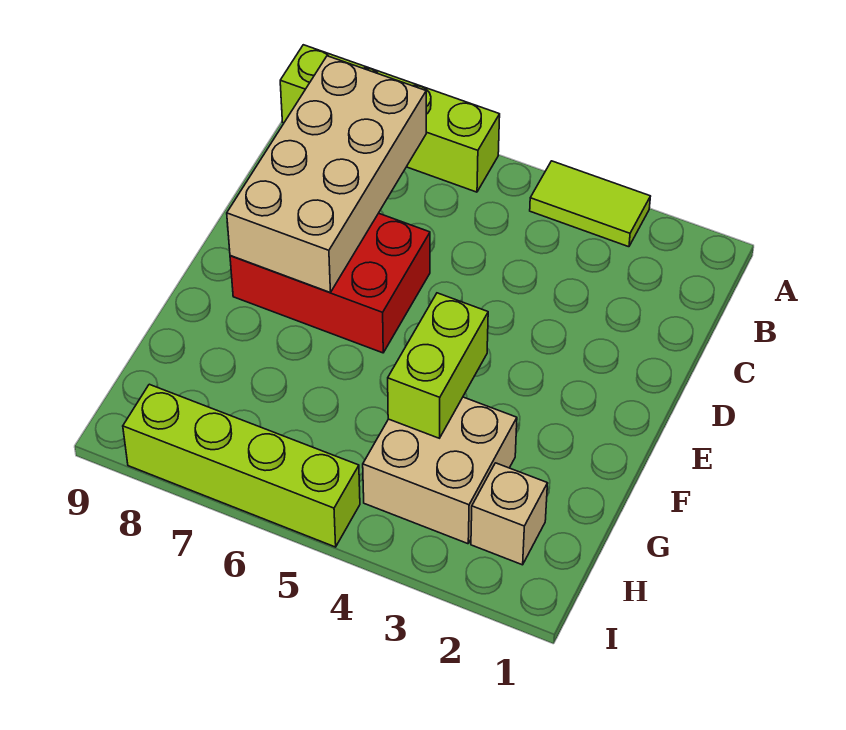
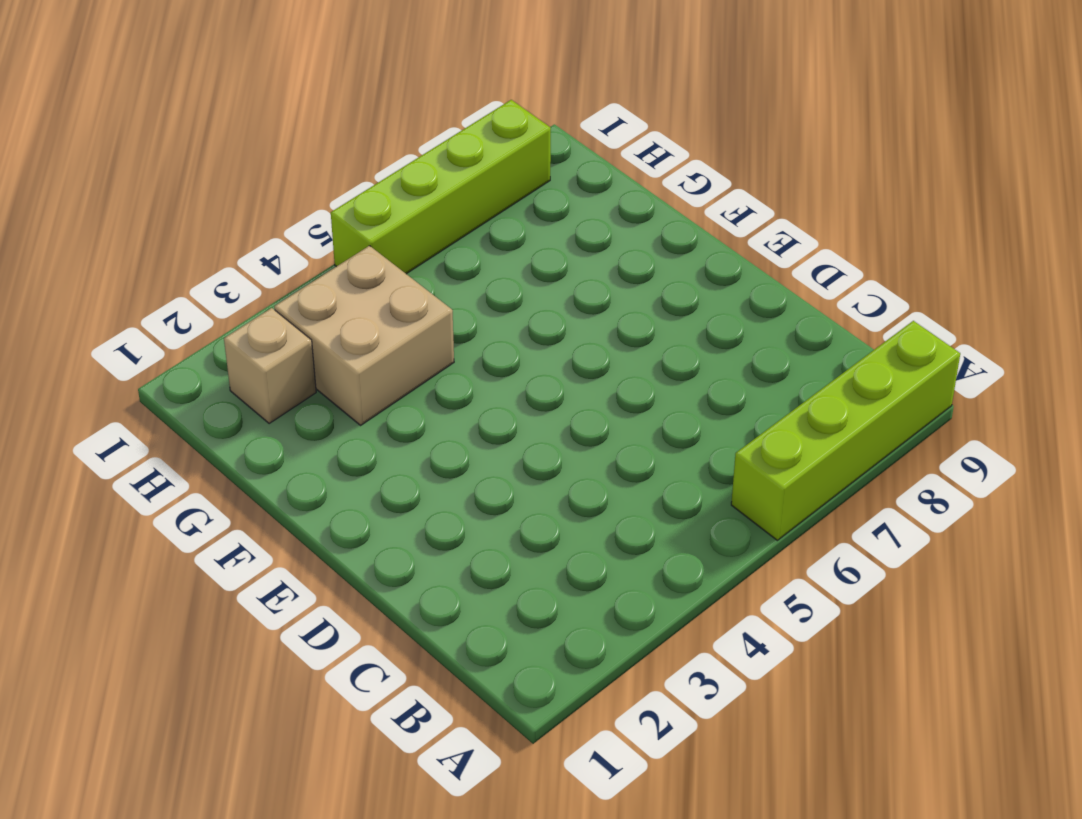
none -> lime tile A3:A4 level 1
none -> red brick D6:E8 level 1

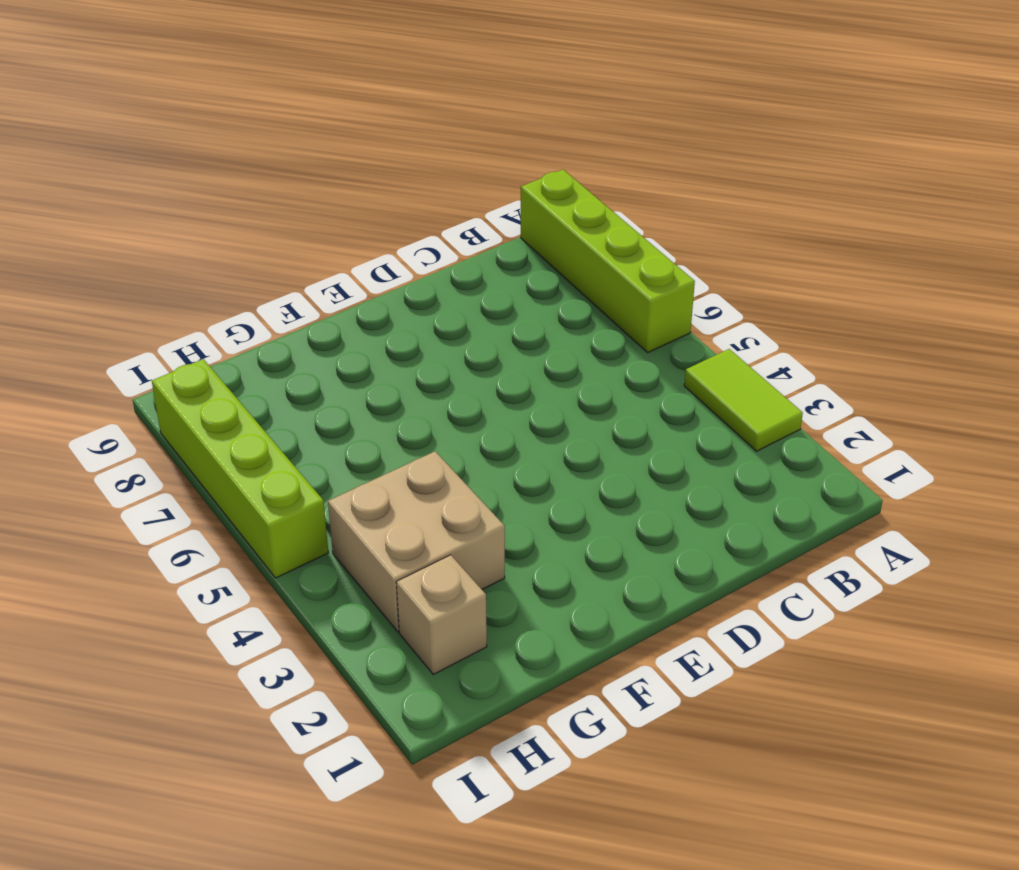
none -> red brick D6:E8 level 1
none -> tan brick B7:E8 level 2

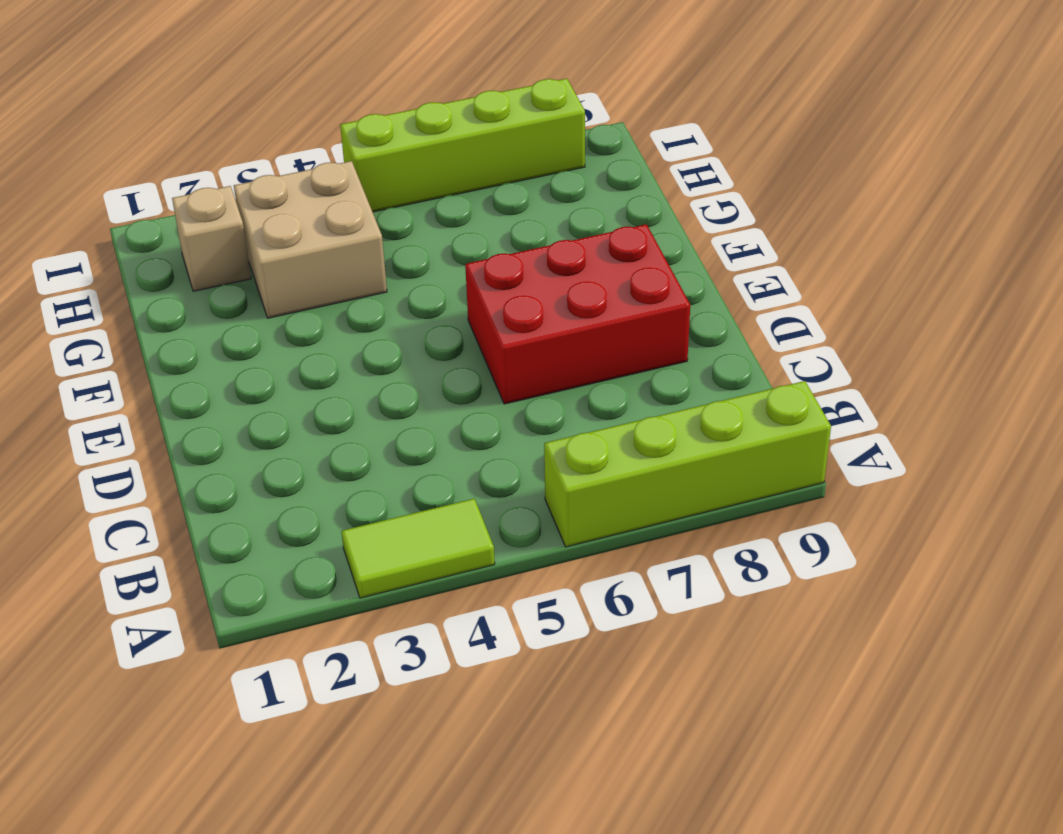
none -> tan brick B7:E8 level 2
none -> lime brick F4:G4 level 2

